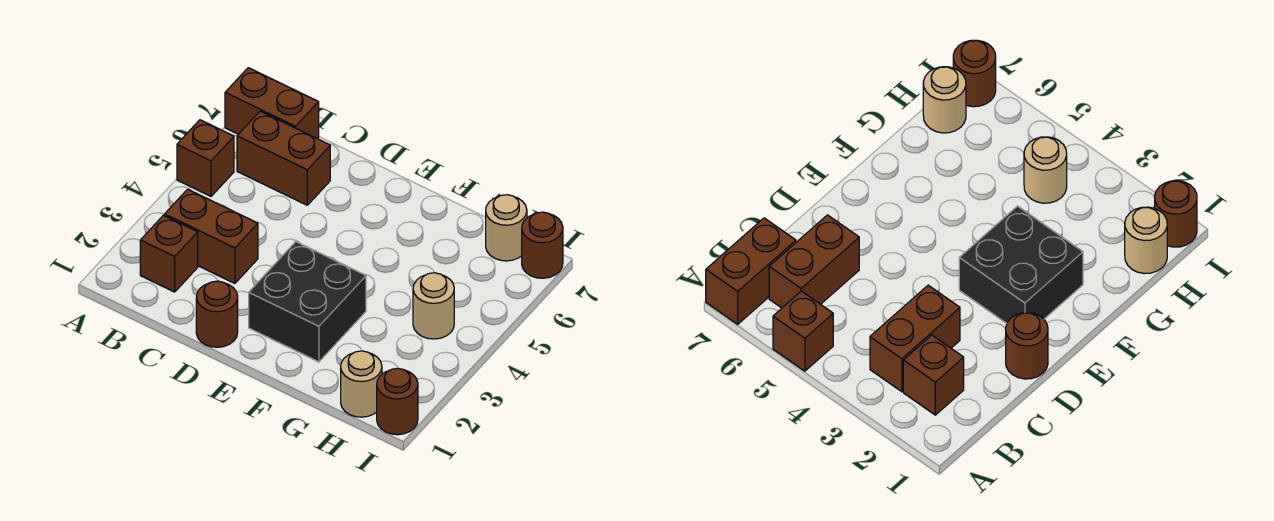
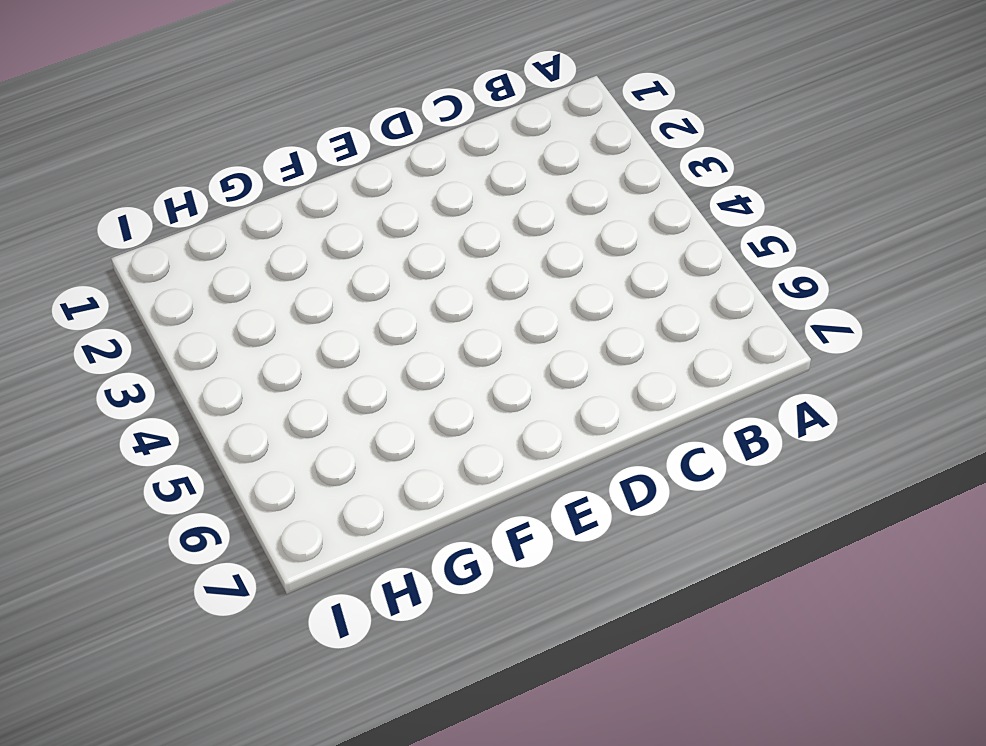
none -> brown brick A5 level 1
none -> brown brick A7:B7 level 1
none -> brown brick B2 level 1

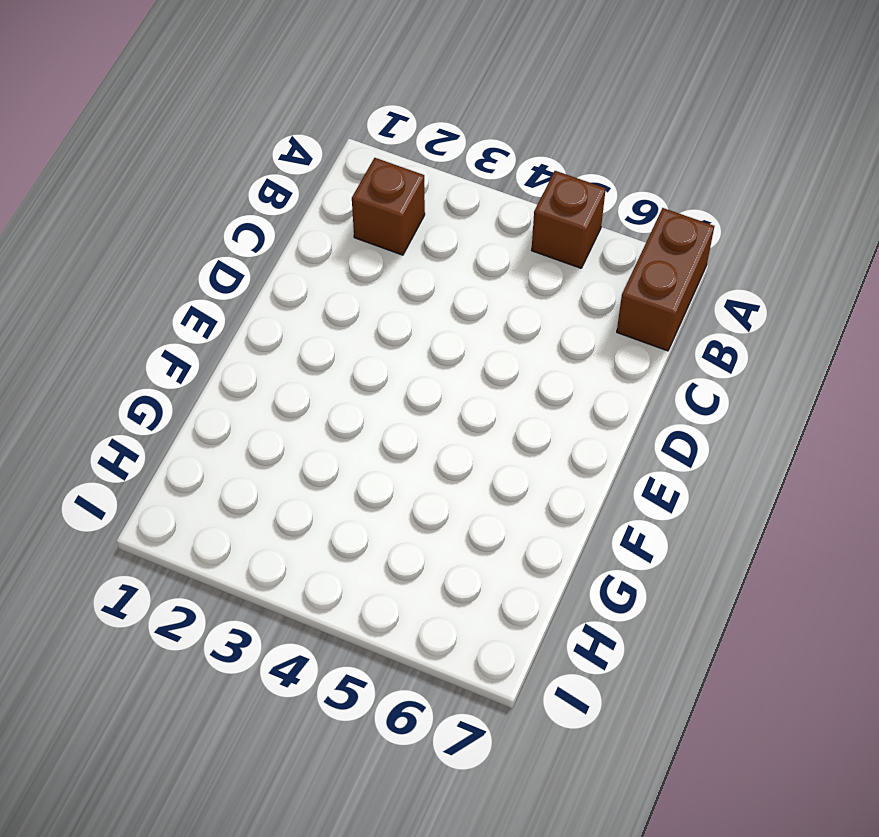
none -> brown brick B3:C3 level 1
none -> brown brick B6:C6 level 1
none -> brown round brick D1 level 1

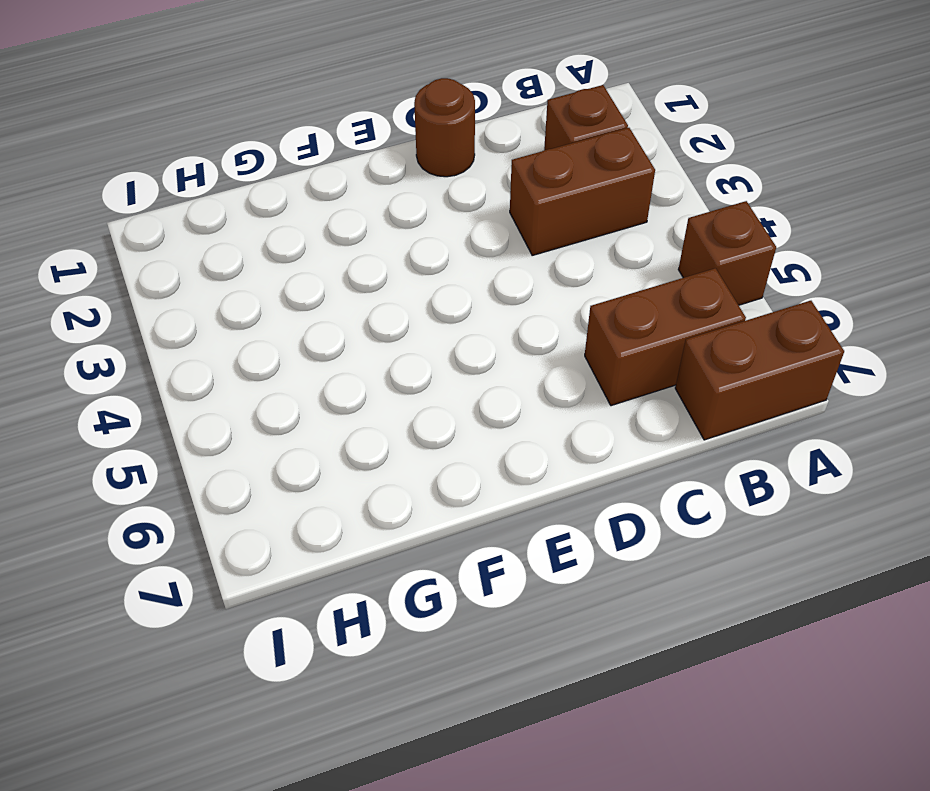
none -> black brick E2:F3 level 1
none -> tan round brick H1 level 1
none -> tan round brick H4 level 1

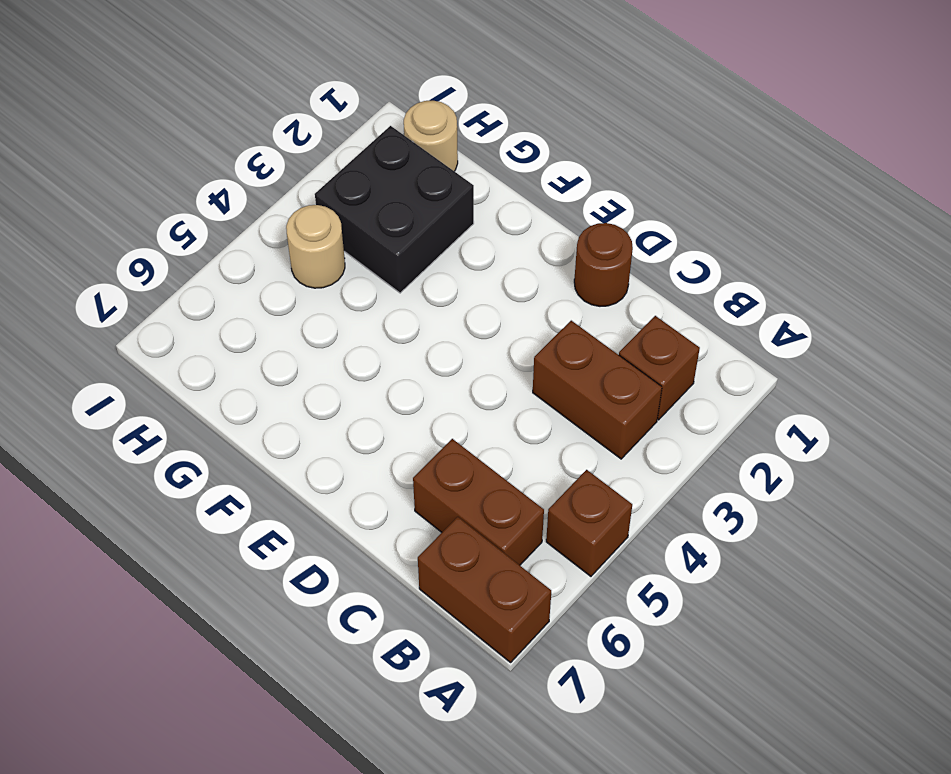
black brick G2:H3 level 1 -> black brick E2:F3 level 1
none -> tan round brick H7 level 1
none -> brown round brick I1 level 1
none -> brown round brick I7 level 1

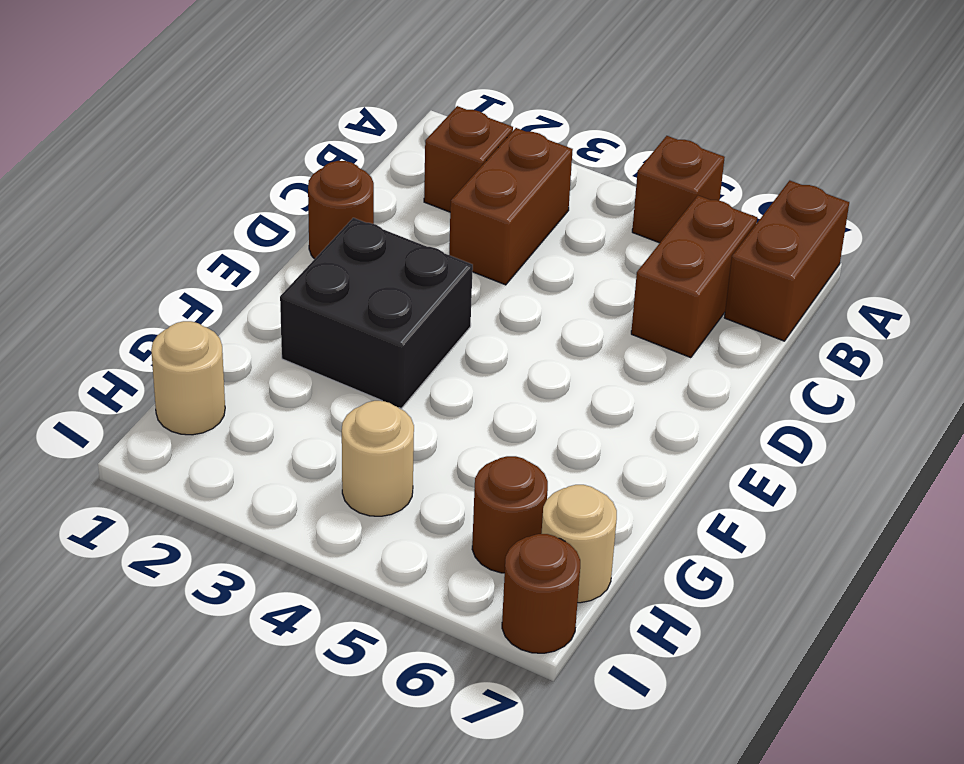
brown round brick H6 level 1 -> brown round brick I1 level 1

